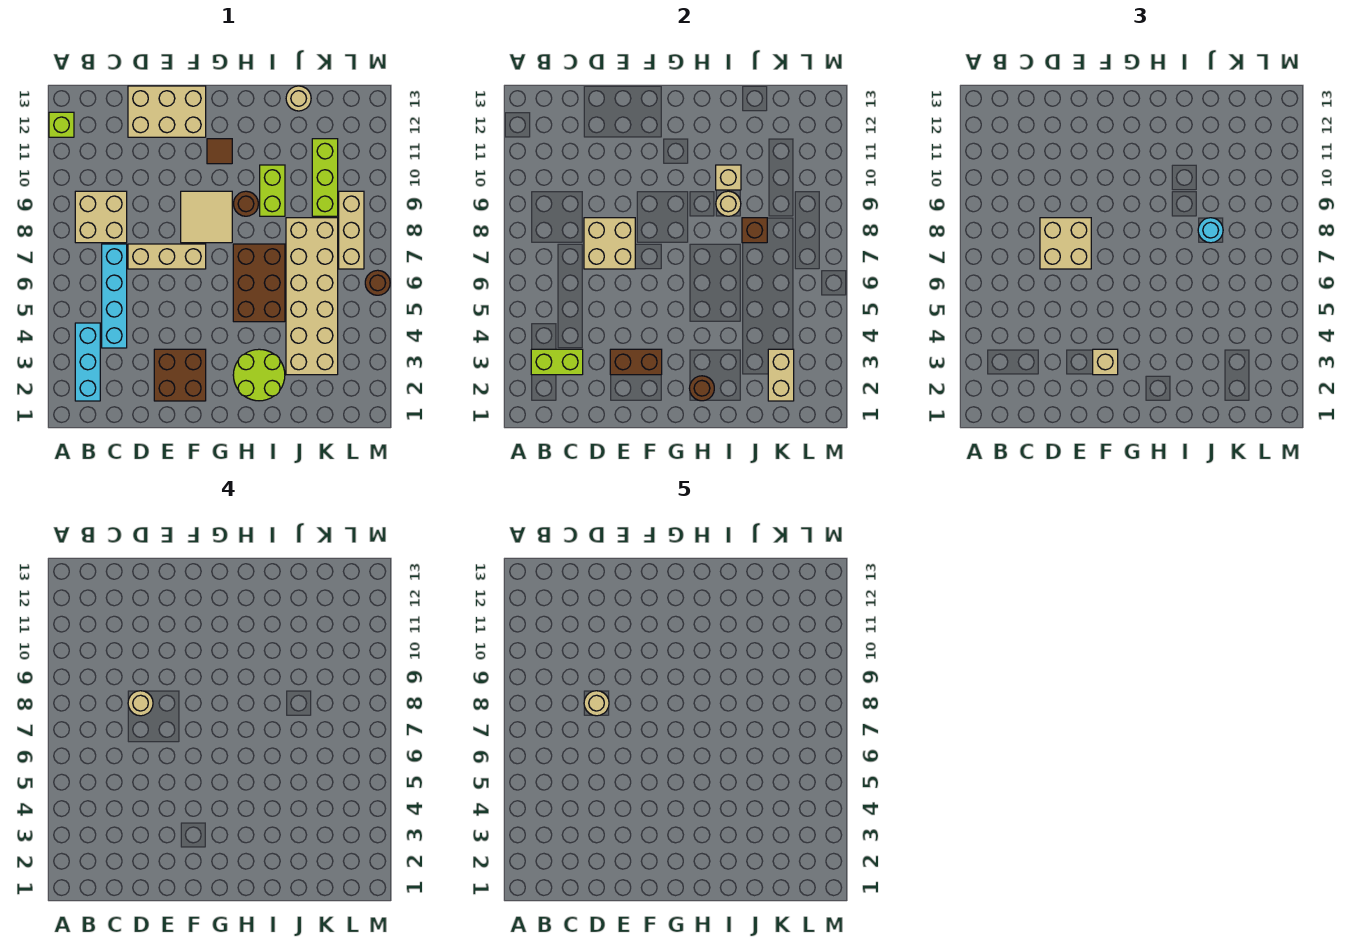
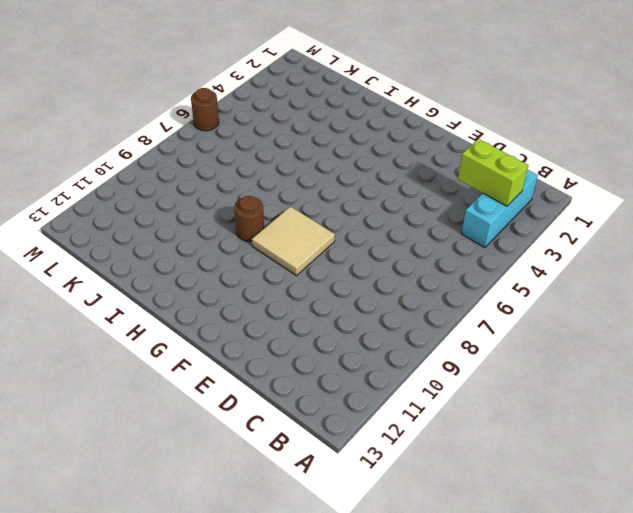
none -> lime brick A12 level 1
none -> tan brick B8:C9 level 1
none -> cyan brick C4:C7 level 1
none -> tan brick D7:F7 level 1

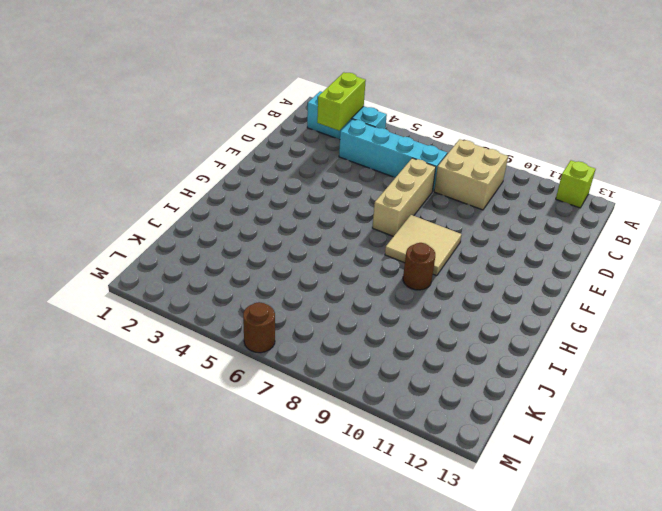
none -> tan brick D12:F13 level 1
none -> brown brick E2:F3 level 1
none -> brown tile G11 level 1
none -> lime round brick H2:I3 level 1

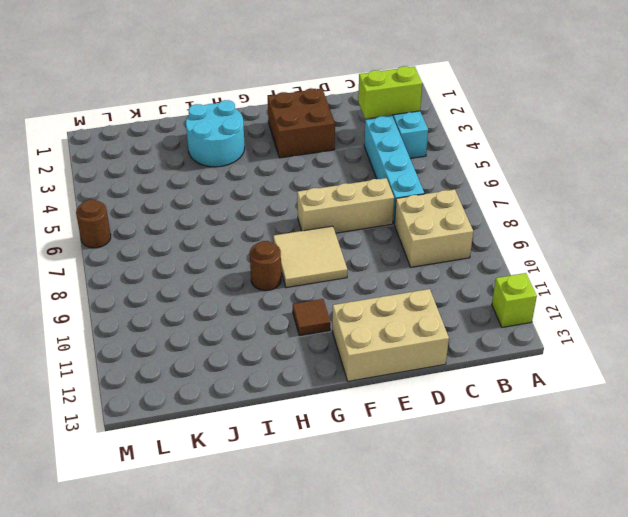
cyan round brick H2:I3 level 1 -> lime round brick H2:I3 level 1
none -> brown brick H5:I7 level 1
none -> lime brick I9:I10 level 1
none -> tan brick J3:K8 level 1
none -> tan round brick J13 level 1

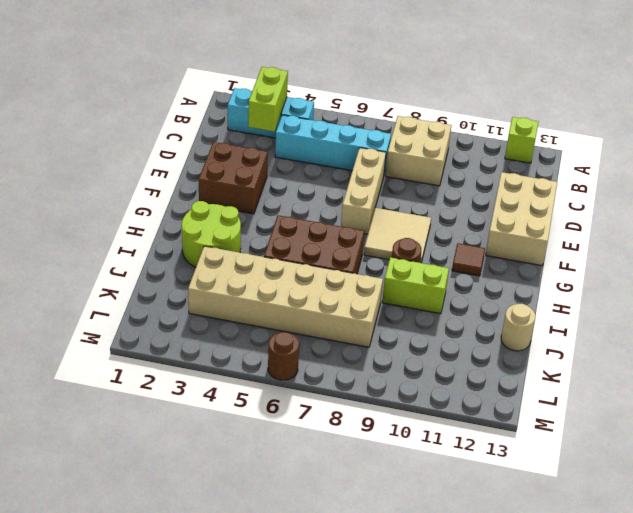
none -> lime brick K9:K11 level 1
none -> tan brick L7:L9 level 1
none -> tan brick D7:E8 level 2
none -> brown brick E3:F3 level 2

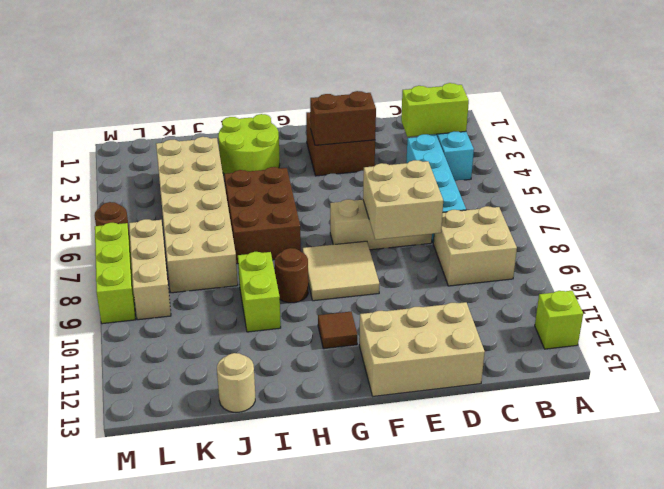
lime brick M7:M9 level 1 -> lime brick K9:K11 level 1
none -> brown round brick H2 level 2
none -> tan round brick I9 level 2
none -> tan brick I10 level 2
none -> brown brick J8 level 2

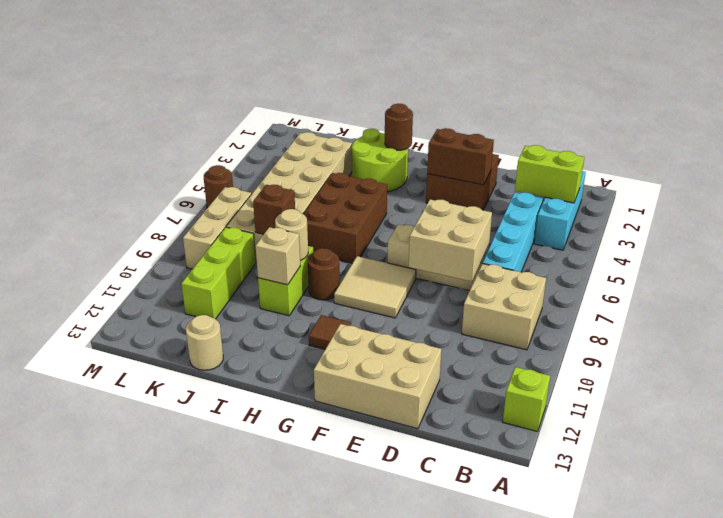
none -> tan brick K2:K3 level 2
none -> tan brick D7:E8 level 3
none -> tan brick F3 level 3
none -> cyan round brick J8 level 3

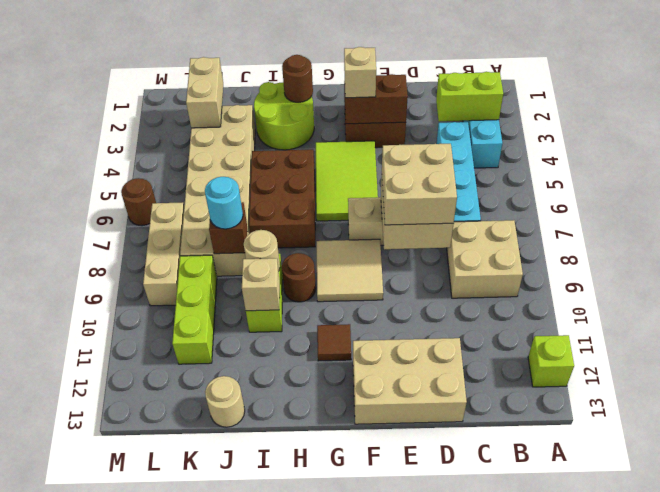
lime tile F4:G6 level 1 -> none
none -> tan round brick D8 level 4
none -> tan round brick D8 level 5

